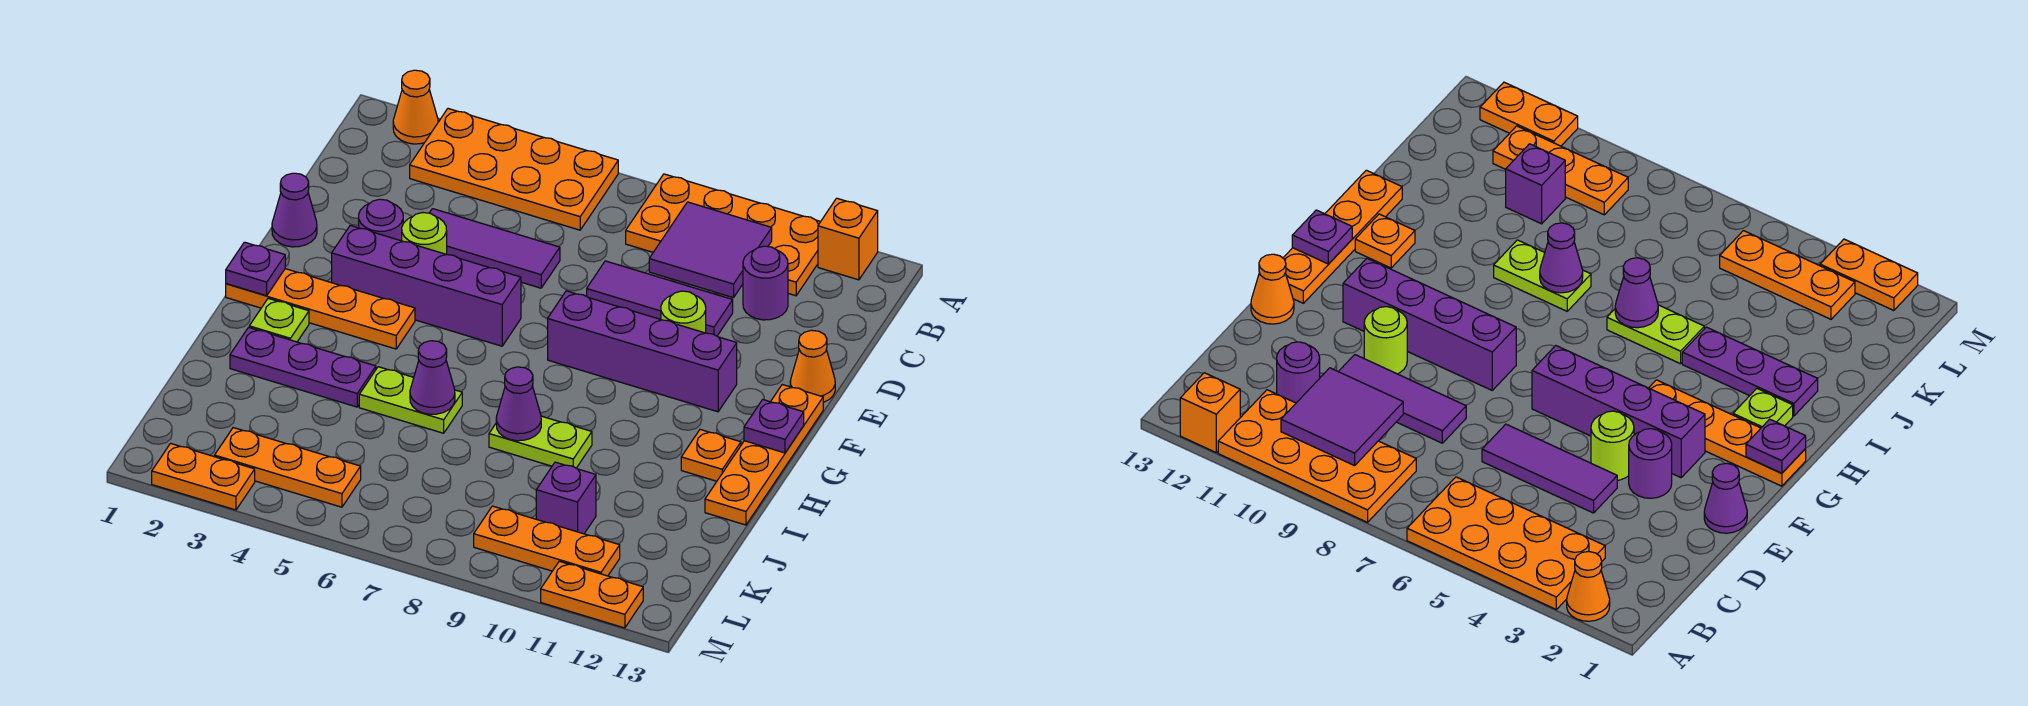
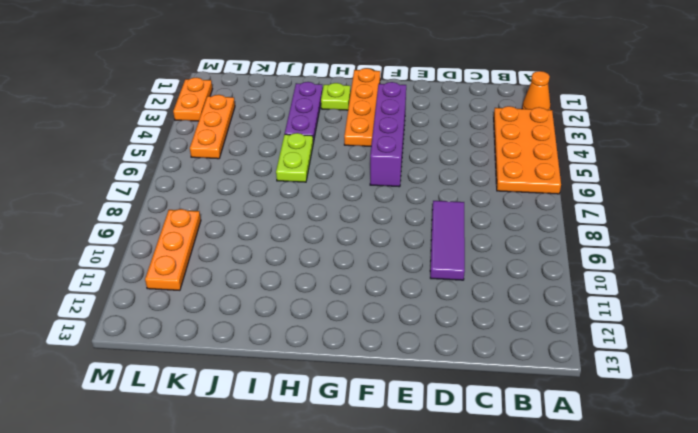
none -> orange plate A8:B11 level 1
none -> orange brick A12 level 1
none -> purple round brick C11 level 1
none -> purple tile D4:D6 level 1

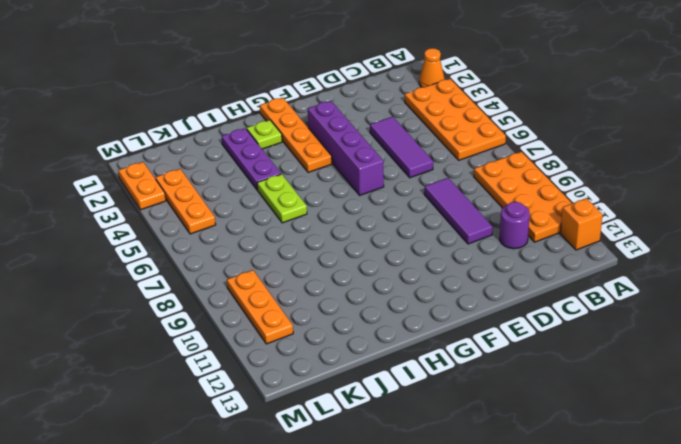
none -> purple cone E1 level 1
none -> purple round brick E3 level 1
none -> lime round brick E4 level 1
none -> lime round brick E10 level 1

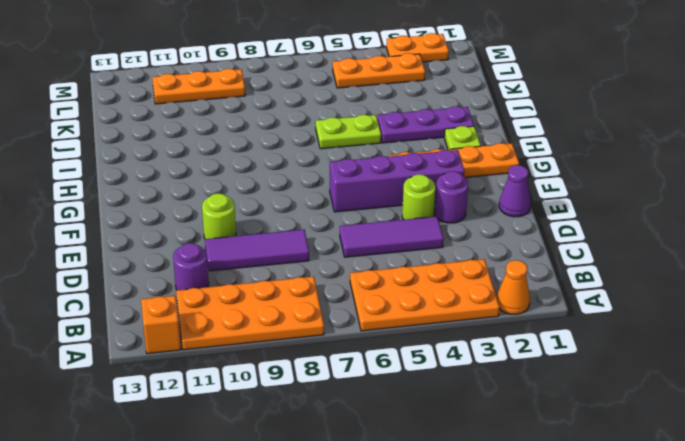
none -> orange cone E13 level 1
none -> purple brick F8:F11 level 1
none -> orange plate F13:I13 level 1
none -> orange plate H12 level 1

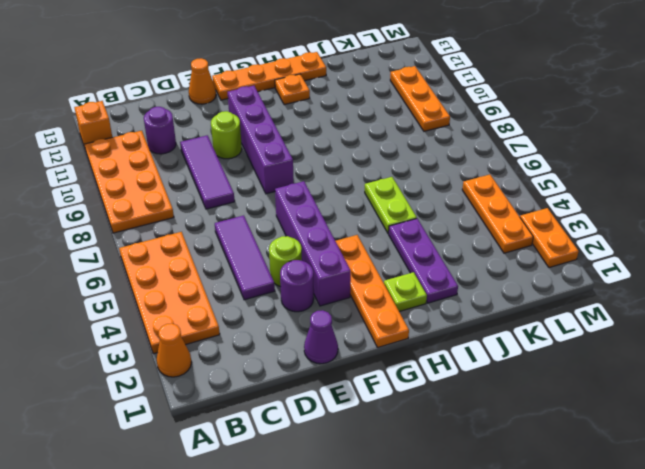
none -> lime plate I8:I9 level 1
none -> purple brick K10 level 1
none -> orange plate M11:M12 level 1
none -> purple tile B9:C10 level 2

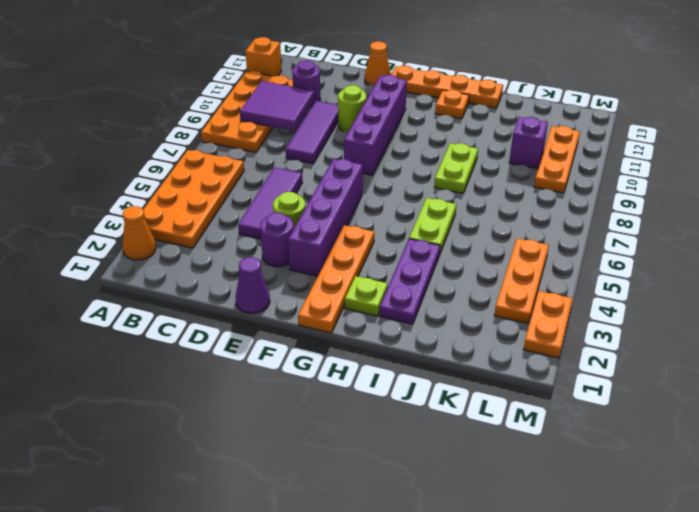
none -> orange plate M11:M12 level 1
none -> purple plate G1 level 2
none -> purple plate G13 level 2
none -> purple cone I6 level 2

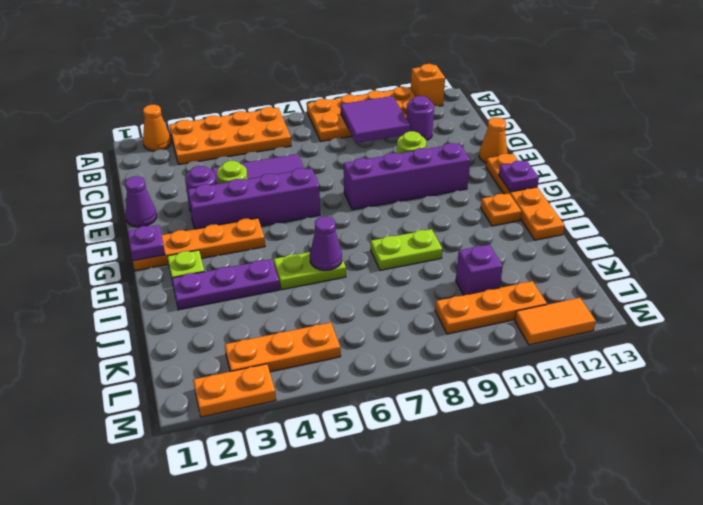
orange tile M11:M12 level 1 -> orange plate M11:M12 level 1
none -> purple tile D8:D10 level 1
none -> purple cone I8 level 2

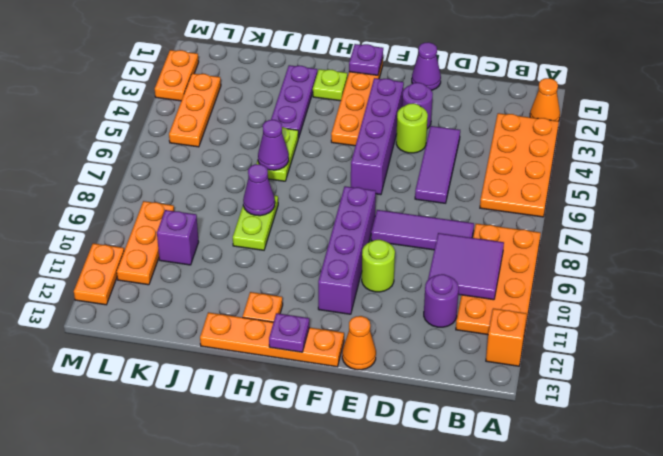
purple tile C8:E8 level 1 -> purple tile D8:D10 level 1

